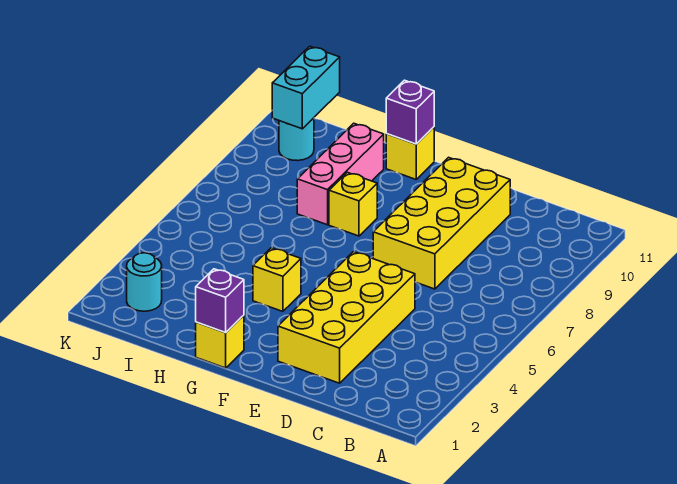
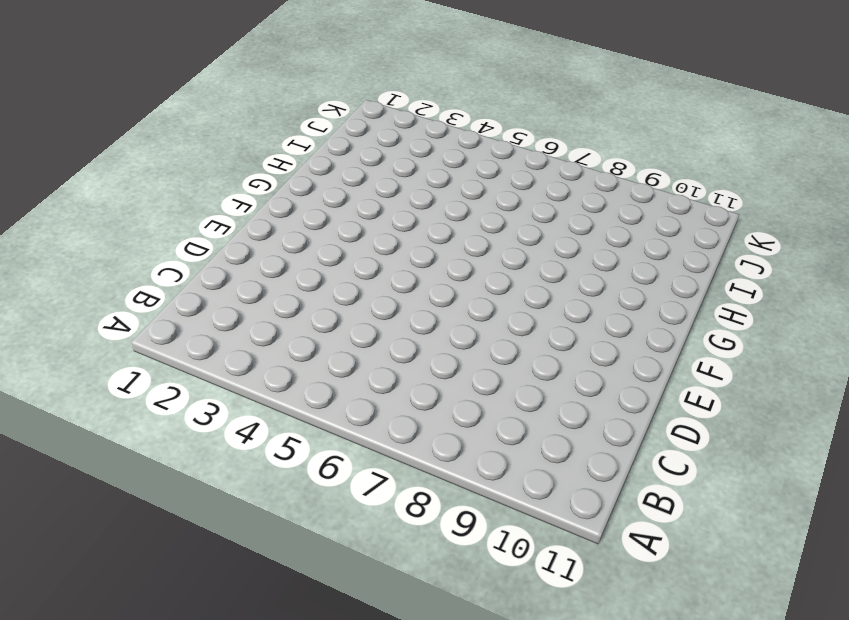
none -> yellow brick D2:E5 level 1
none -> yellow brick D7:E10 level 1
none -> yellow brick G1 level 1

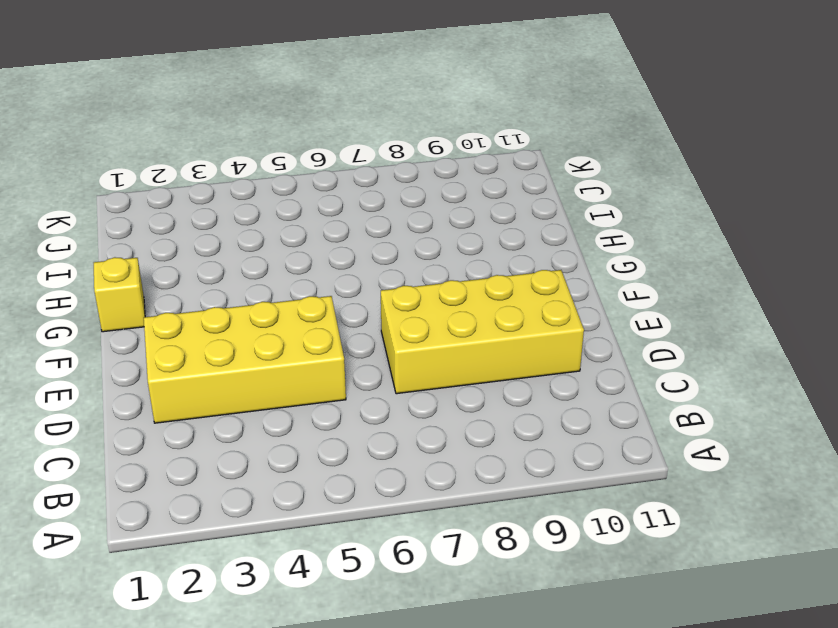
none -> yellow brick G4 level 1
none -> yellow brick G8 level 1
none -> yellow brick G11 level 1

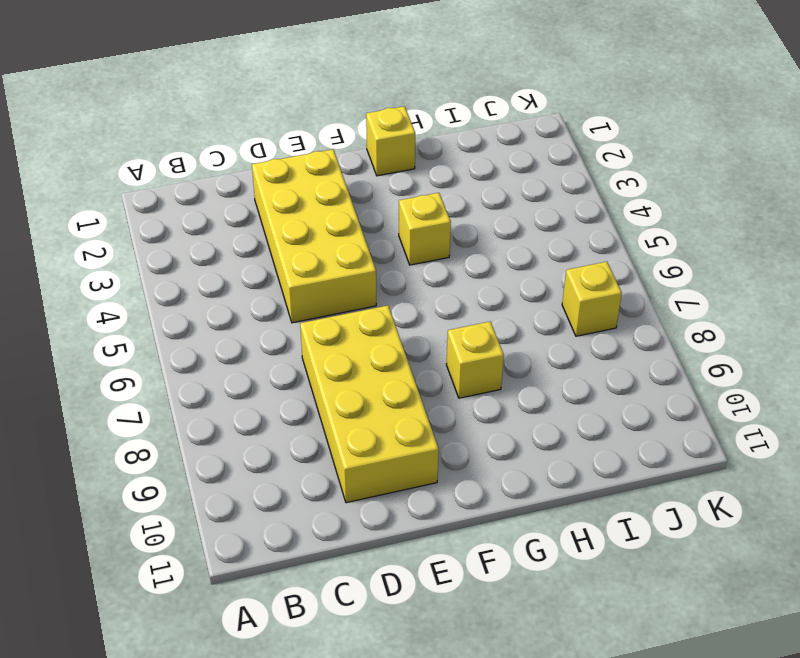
yellow brick J7 level 1 -> yellow brick G11 level 1
none -> pink brick H8:H10 level 1
none -> cyan round brick J2 level 1
none -> cyan round brick J10 level 1

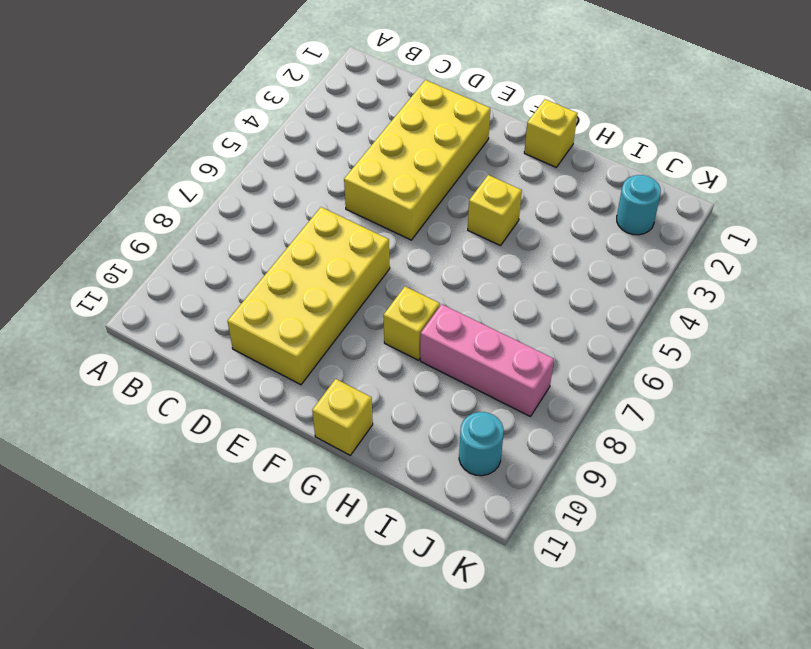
pink brick H8:J8 level 1 -> pink brick H8:H10 level 1
none -> purple brick G1 level 2
none -> purple brick G11 level 2
none -> cyan brick J10:J11 level 2

